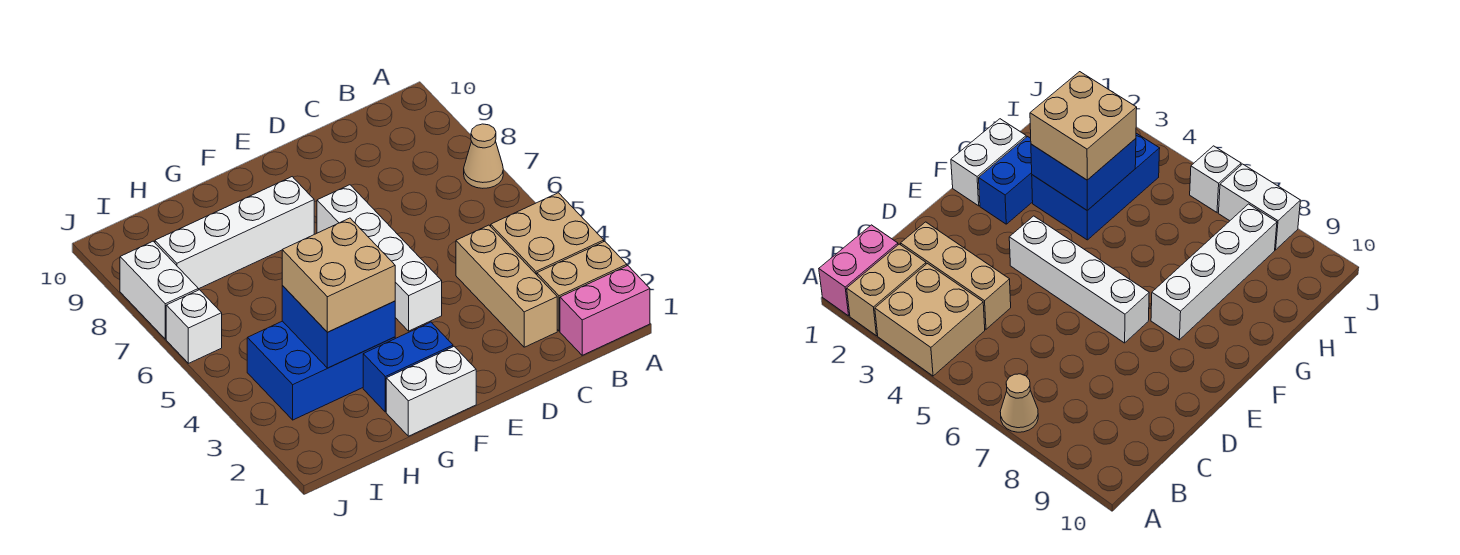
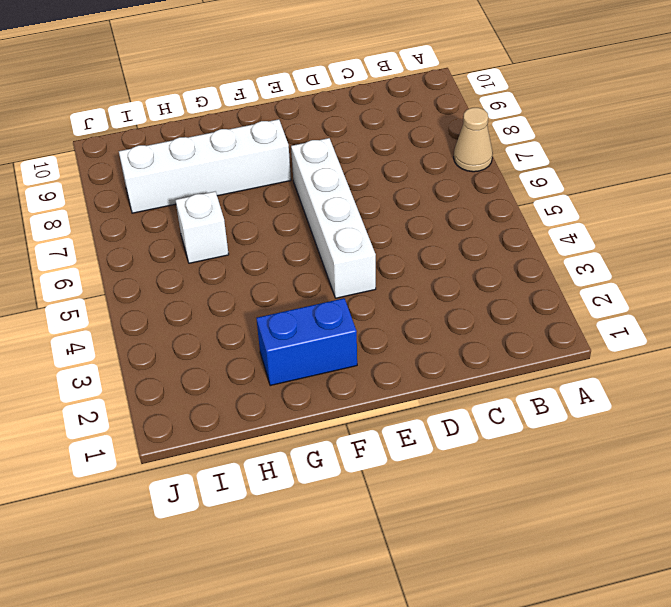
white brick H6 level 1 -> white brick J6 level 1
none -> pink brick A1:B1 level 1
none -> tan brick A2:B2 level 1
none -> tan brick A3:B4 level 1

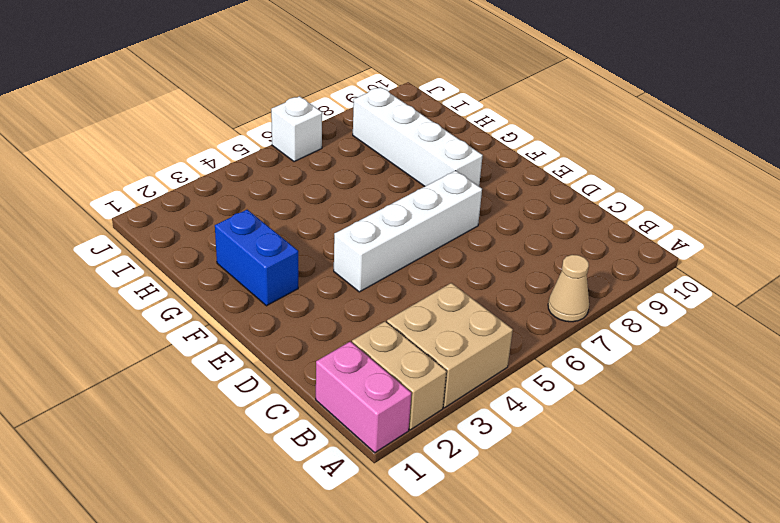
none -> tan brick C2:C4 level 1
none -> white brick F1:G1 level 1
none -> blue brick G3:I4 level 1

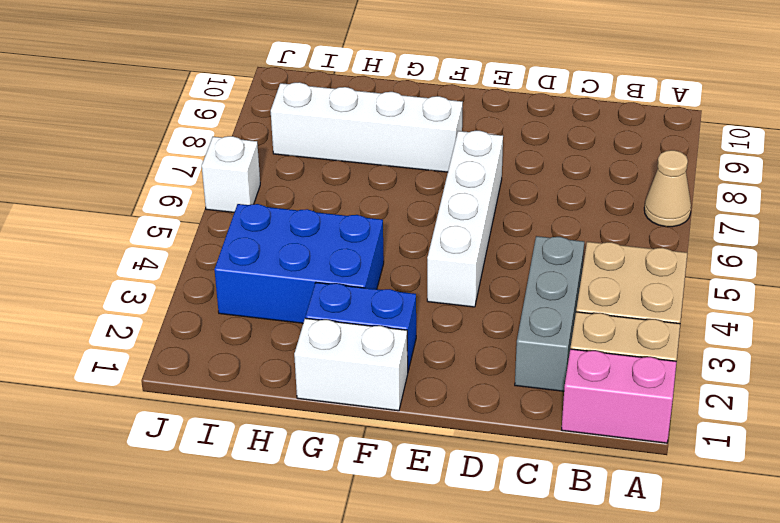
grey brick C2:C4 level 1 -> tan brick C2:C4 level 1
none -> white brick J7:J8 level 1
none -> blue brick G3:H4 level 2
none -> tan brick G3:H4 level 3

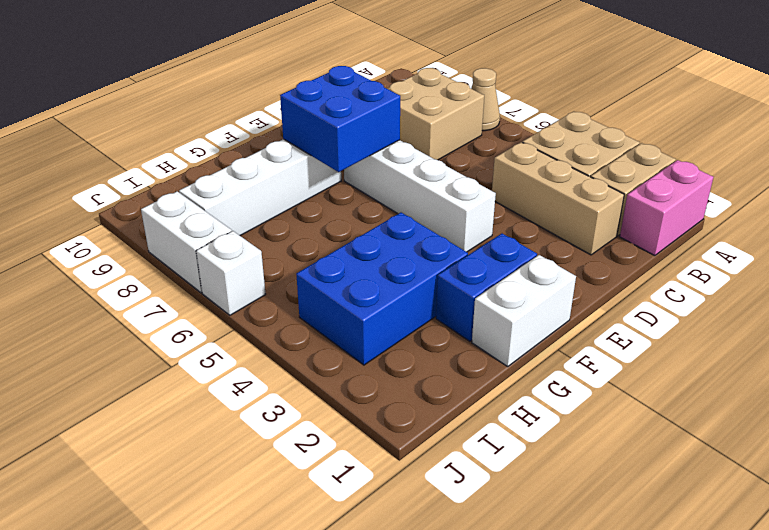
tan brick B7:C8 level 1 -> tan brick G3:H4 level 3
blue brick E7:F8 level 2 -> blue brick G3:H4 level 2

